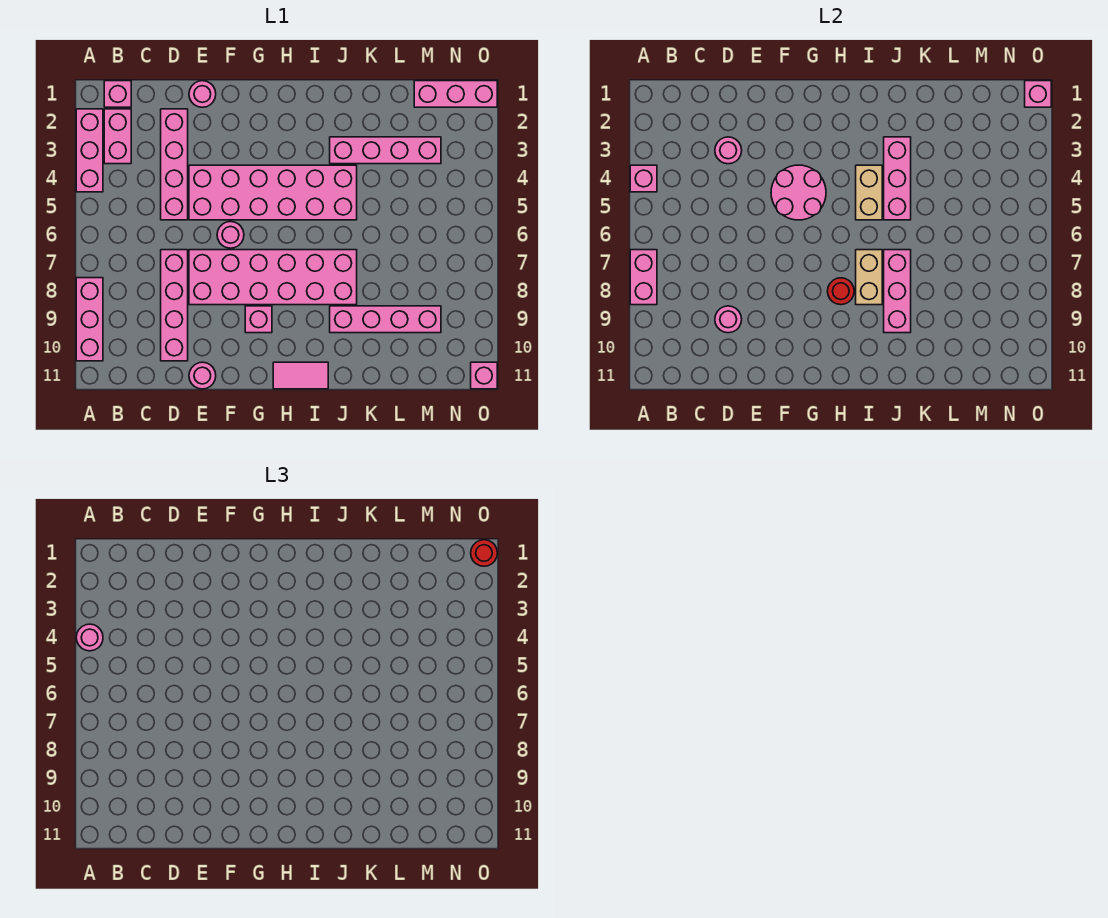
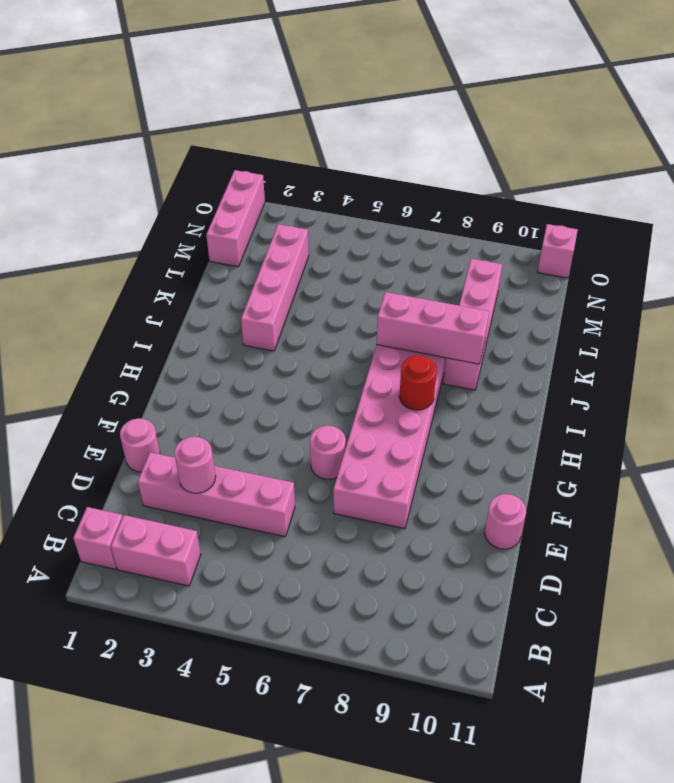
none -> pink brick A2:A4 level 1
none -> pink brick A8:A10 level 1
none -> pink brick D7:D10 level 1
none -> pink brick E4:J5 level 1

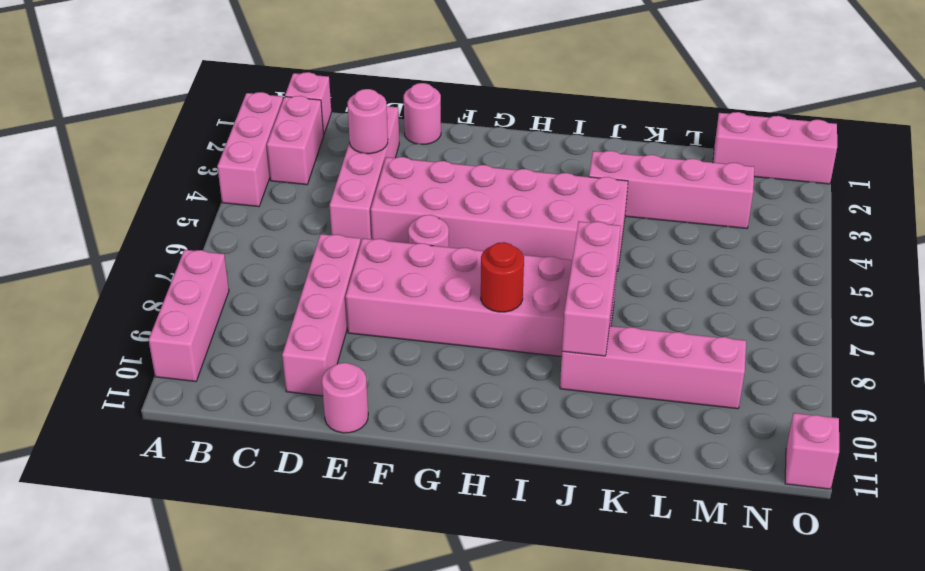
none -> pink brick G9 level 1
none -> pink tile H11:I11 level 1
none -> pink brick A4 level 2
none -> pink brick A7:A8 level 2

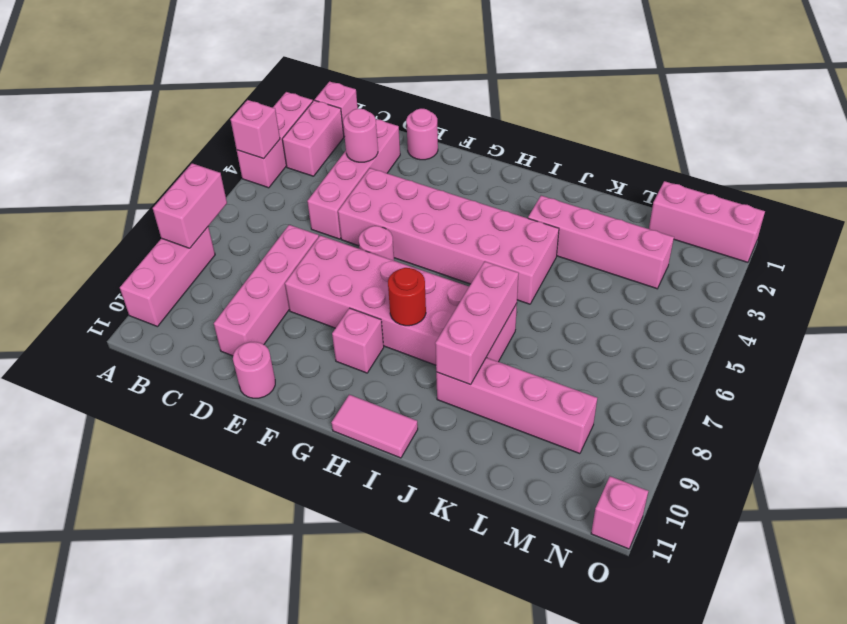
none -> pink round brick D9 level 2
none -> pink round brick F4:G5 level 2
none -> tan brick I4:I5 level 2
none -> tan brick I7:I8 level 2

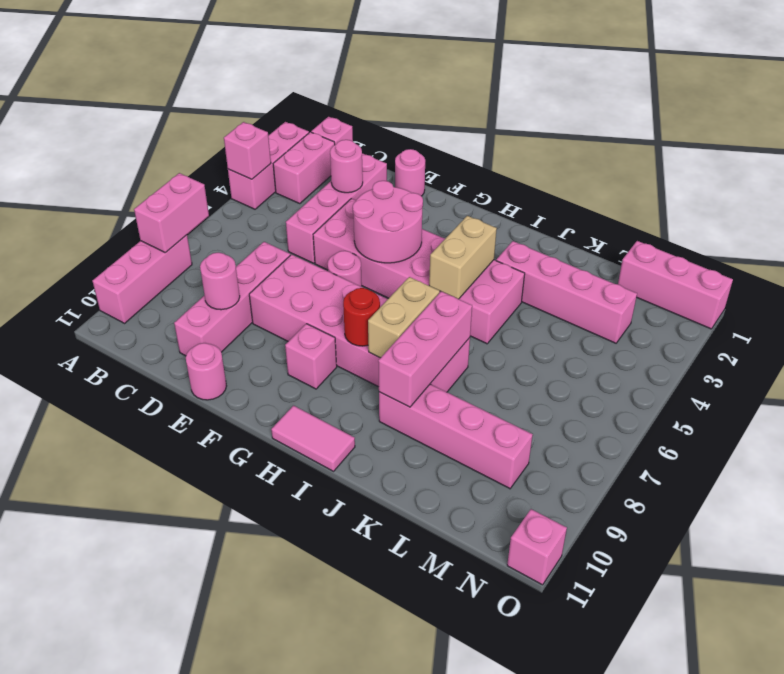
none -> pink brick J3:J5 level 2
none -> pink brick O1 level 2
none -> pink round brick A4 level 3
none -> red round brick O1 level 3

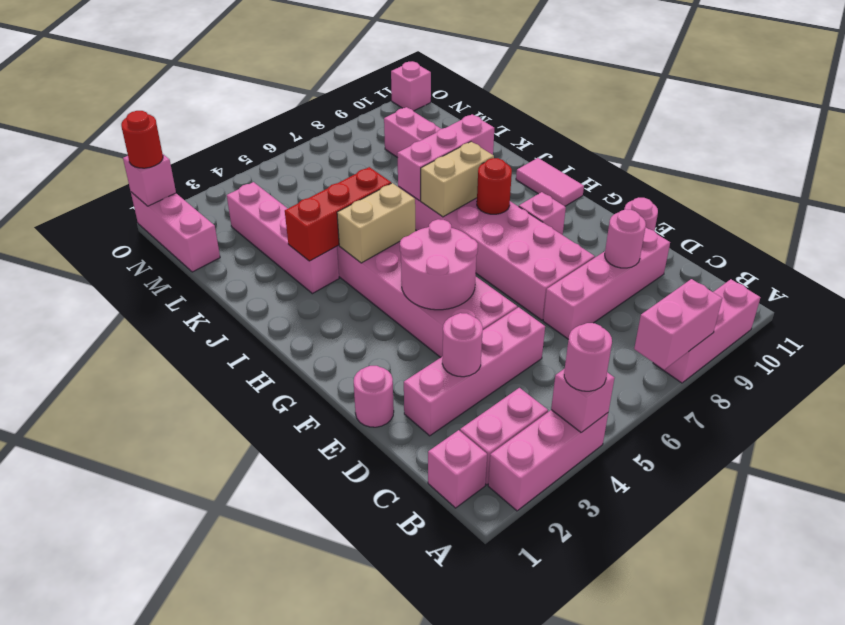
red brick J3:J5 level 2 -> pink brick J3:J5 level 2
none -> pink round brick F6 level 1

